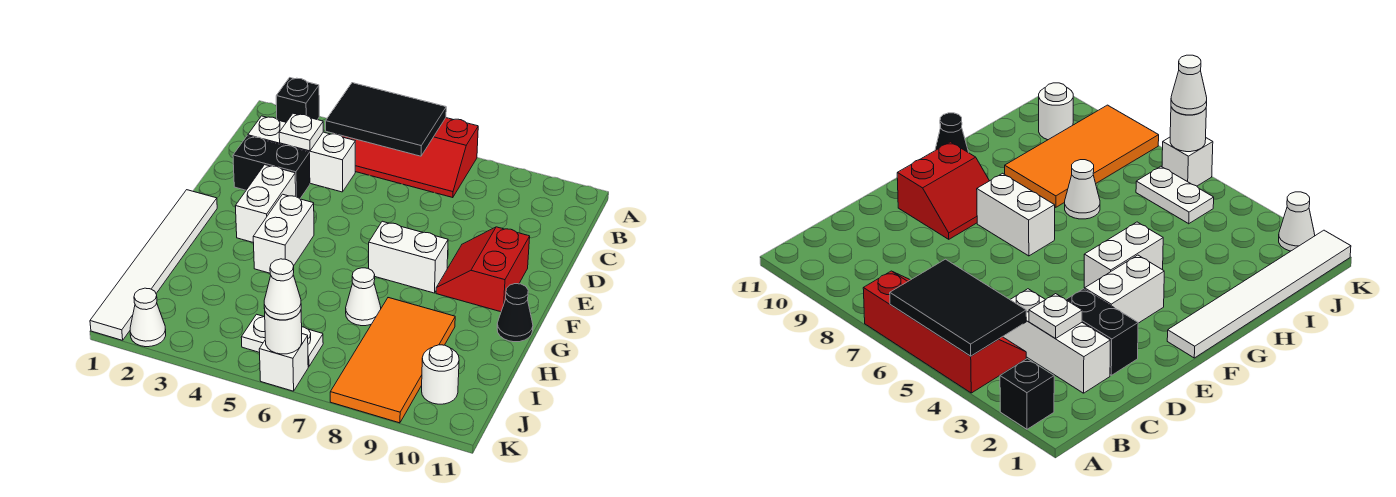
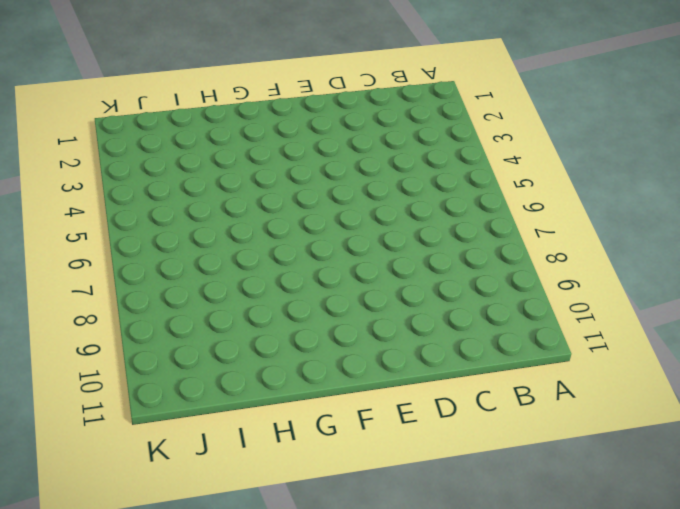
none -> black brick A2 level 1
none -> red slope A4:B7 level 1 top A
none -> white brick C2:C4 level 1

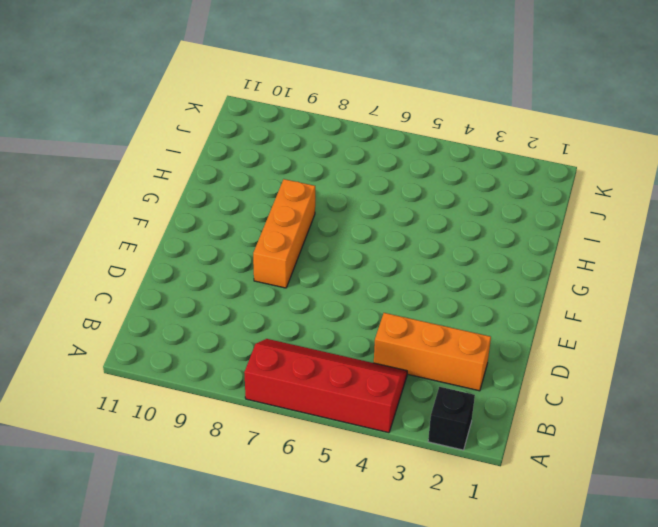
orange brick C2:C4 level 1 -> white brick C2:C4 level 1
orange brick E8:G8 level 1 -> white brick F7:F8 level 1
none -> black brick D2:D3 level 1
none -> white brick E3:F3 level 1
none -> red slope E9:F10 level 1 top 10

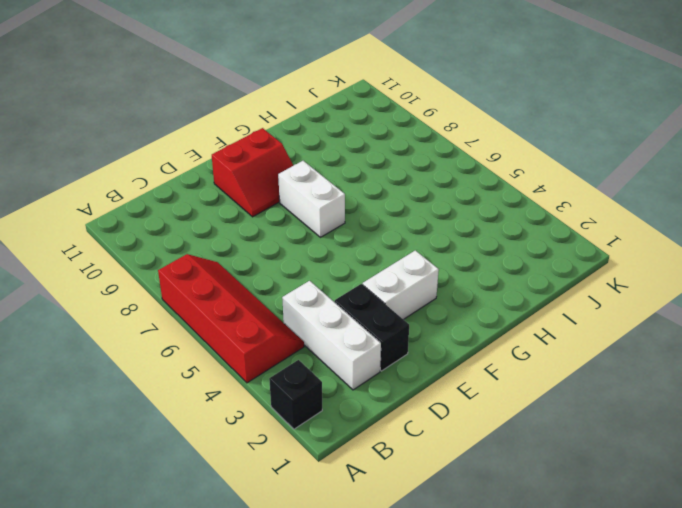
none -> white tile F1:K1 level 1
none -> white brick F4:G4 level 1
none -> black cone G11 level 1

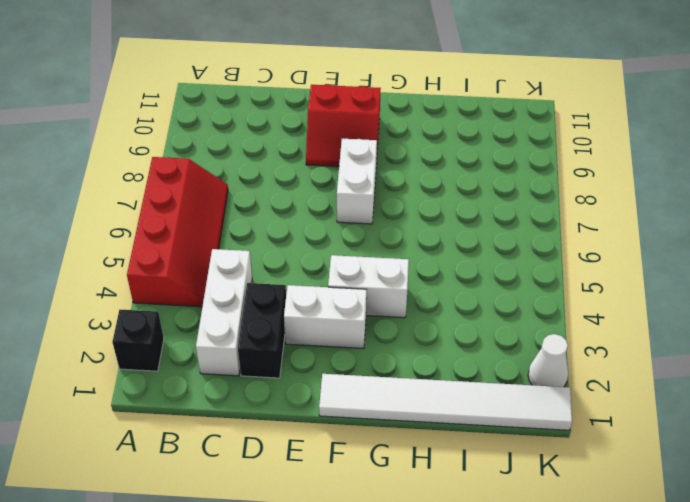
none -> black cone G11 level 1
none -> white cone H7 level 1
none -> orange tile H8:K9 level 1

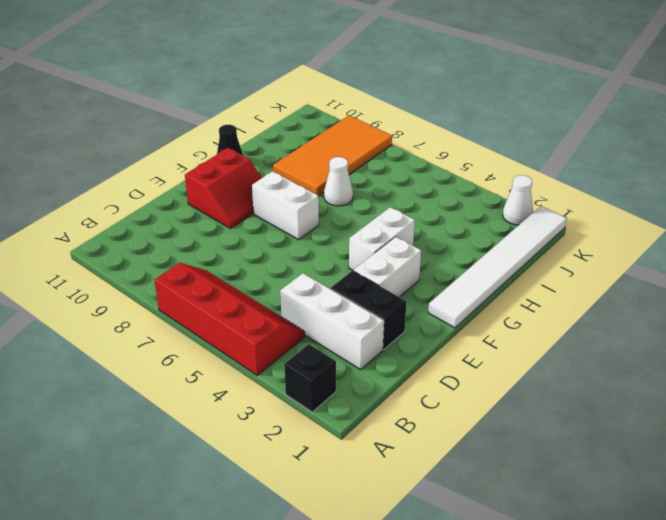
none -> white plate J5:J6 level 1
none -> white round brick J10 level 1
none -> white brick K6 level 1

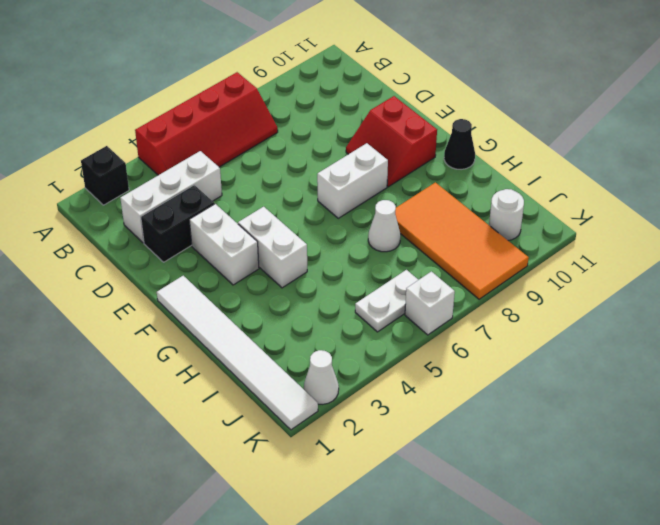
none -> black tile A4:B6 level 2
none -> white plate C3 level 2
none -> white round brick K6 level 2

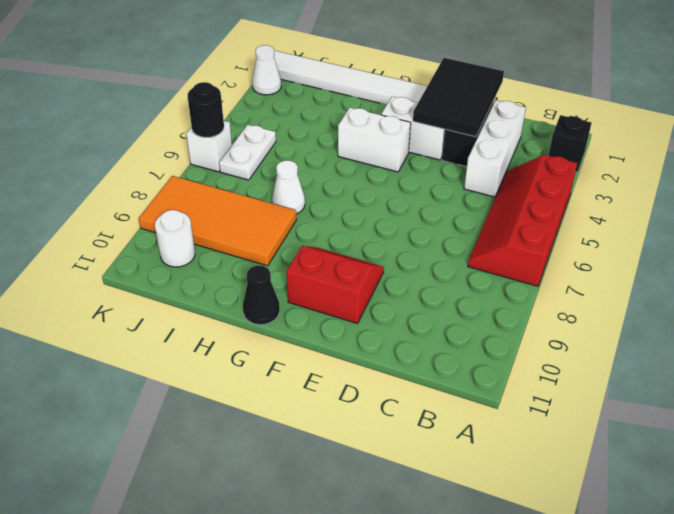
black tile D1:E3 level 2 -> black tile A4:B6 level 2
black round brick K6 level 2 -> white round brick K6 level 2
none -> white brick F7:F8 level 1
none -> white plate C3 level 2
none -> white cone K6 level 3

